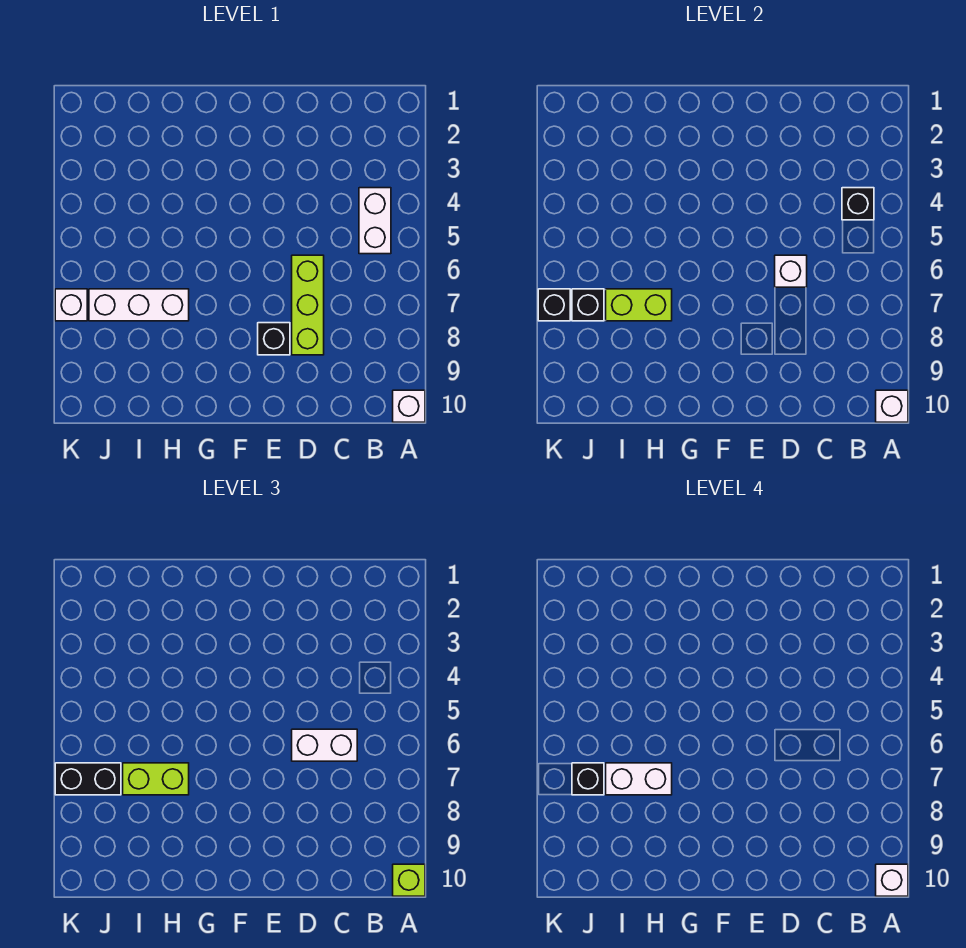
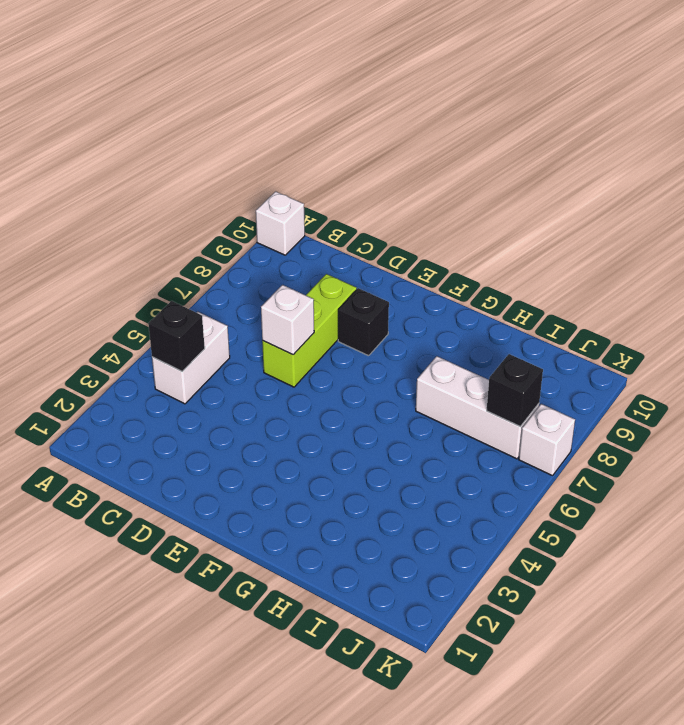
none -> white brick A10 level 2
none -> lime brick H7:I7 level 2
none -> black brick K7 level 2

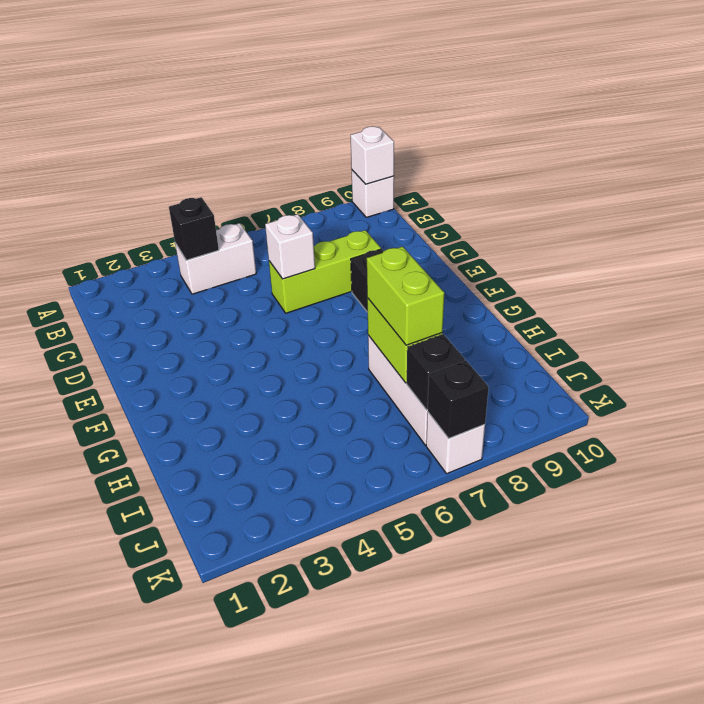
none -> lime brick A10 level 3
none -> white brick C6:D6 level 3
none -> black brick J7:K7 level 3

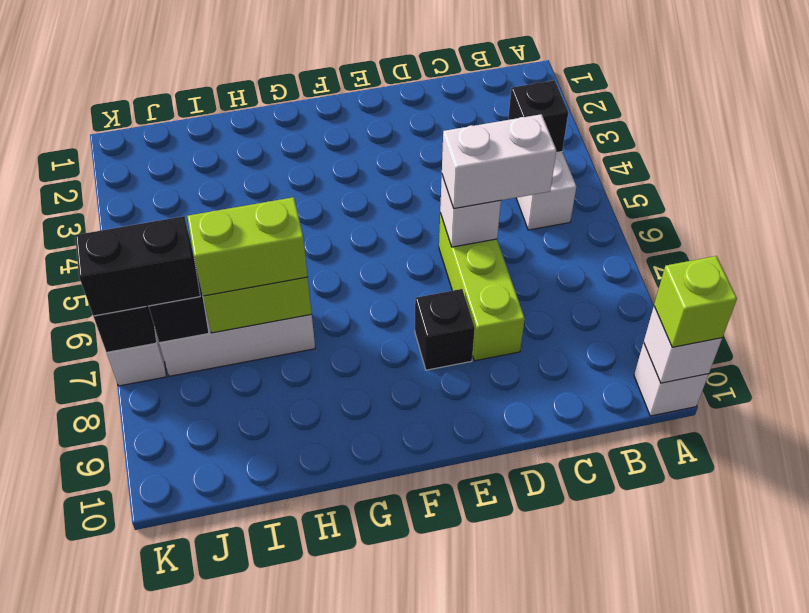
none -> white brick A10 level 4
none -> white brick H7:I7 level 4
none -> black brick J7 level 4

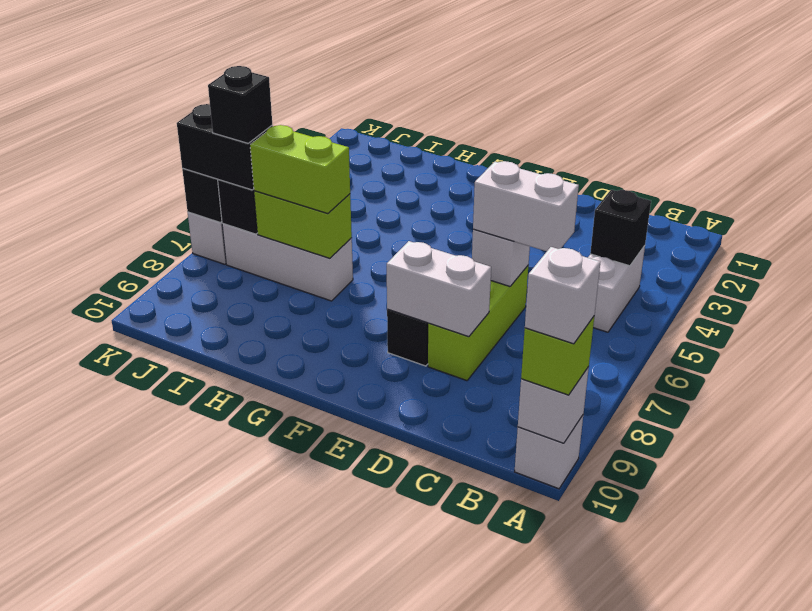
white brick D8:E8 level 2 -> white brick H7:I7 level 4

